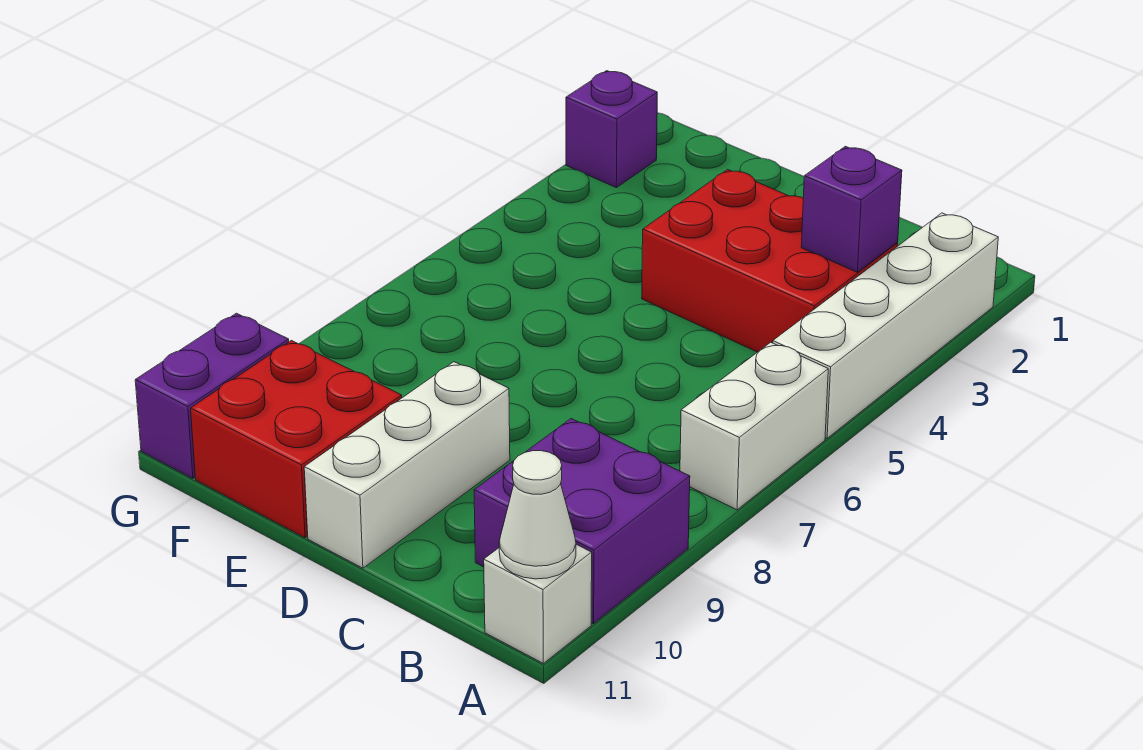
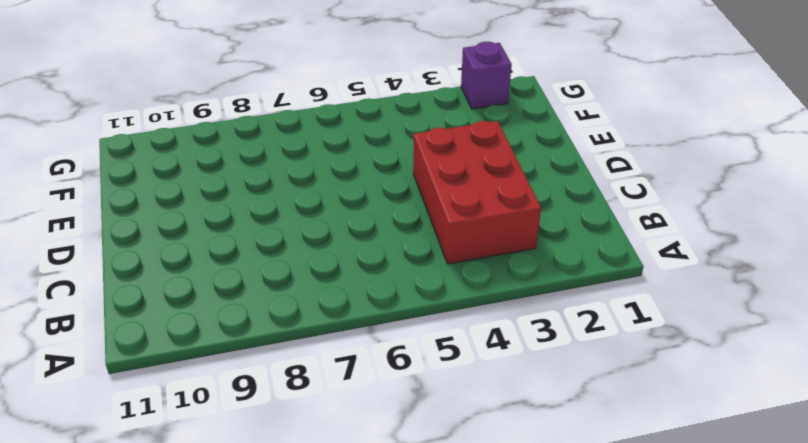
none -> white brick A2:A5 level 1
none -> white brick A6:A7 level 1

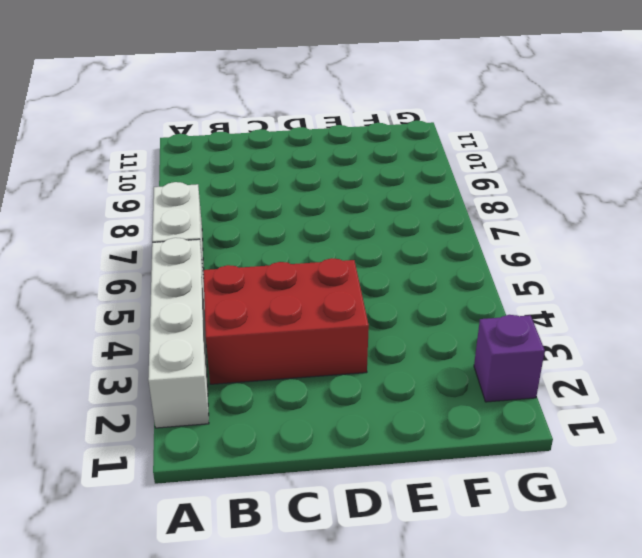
none -> purple brick A9:B10 level 1
none -> white brick A11 level 1

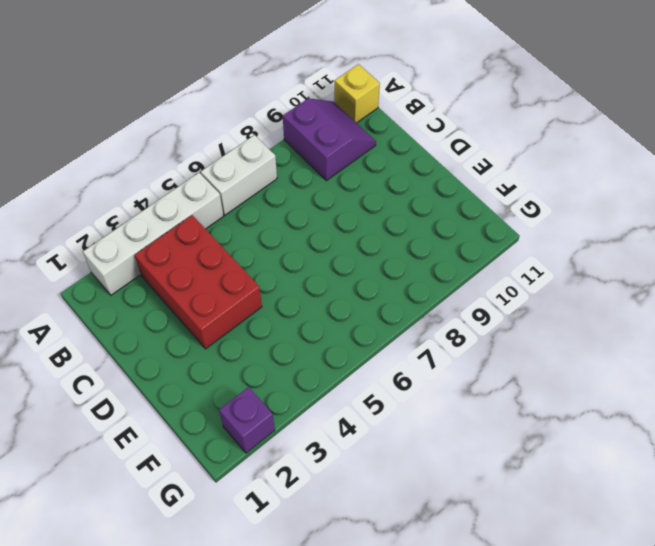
purple slope A9:B10 level 1 top 9 -> purple brick A9:B10 level 1
yellow brick A11 level 1 -> white brick A11 level 1
none -> white brick D9:D11 level 1
none -> red brick E10:F11 level 1

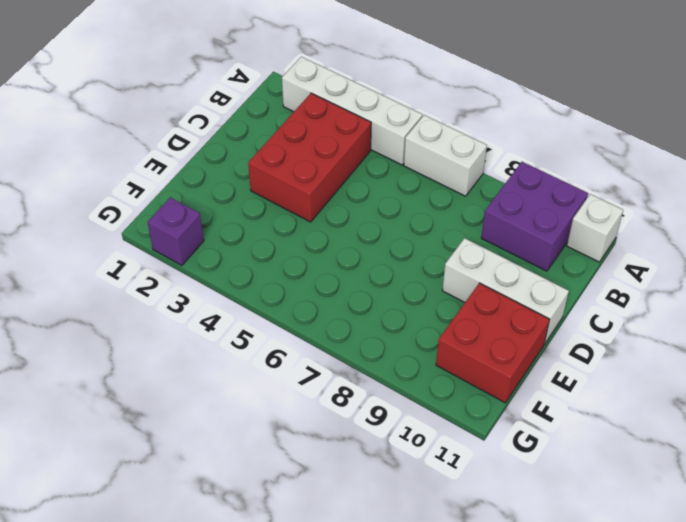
none -> purple brick G10:G11 level 1
none -> white cone A11 level 2

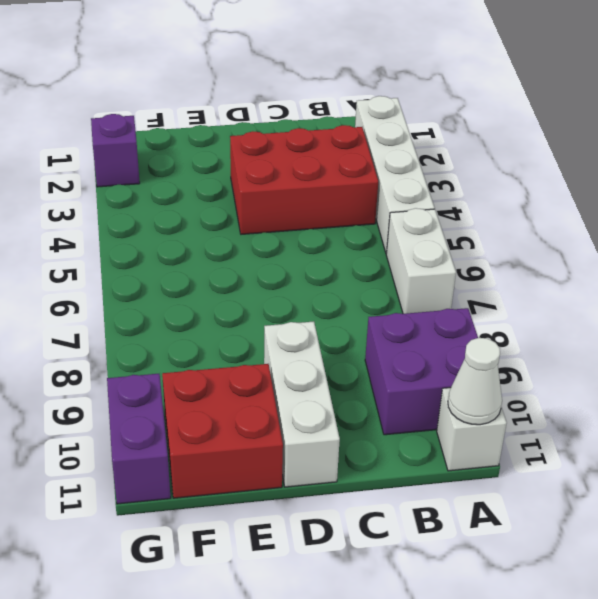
none -> purple brick B3 level 2

